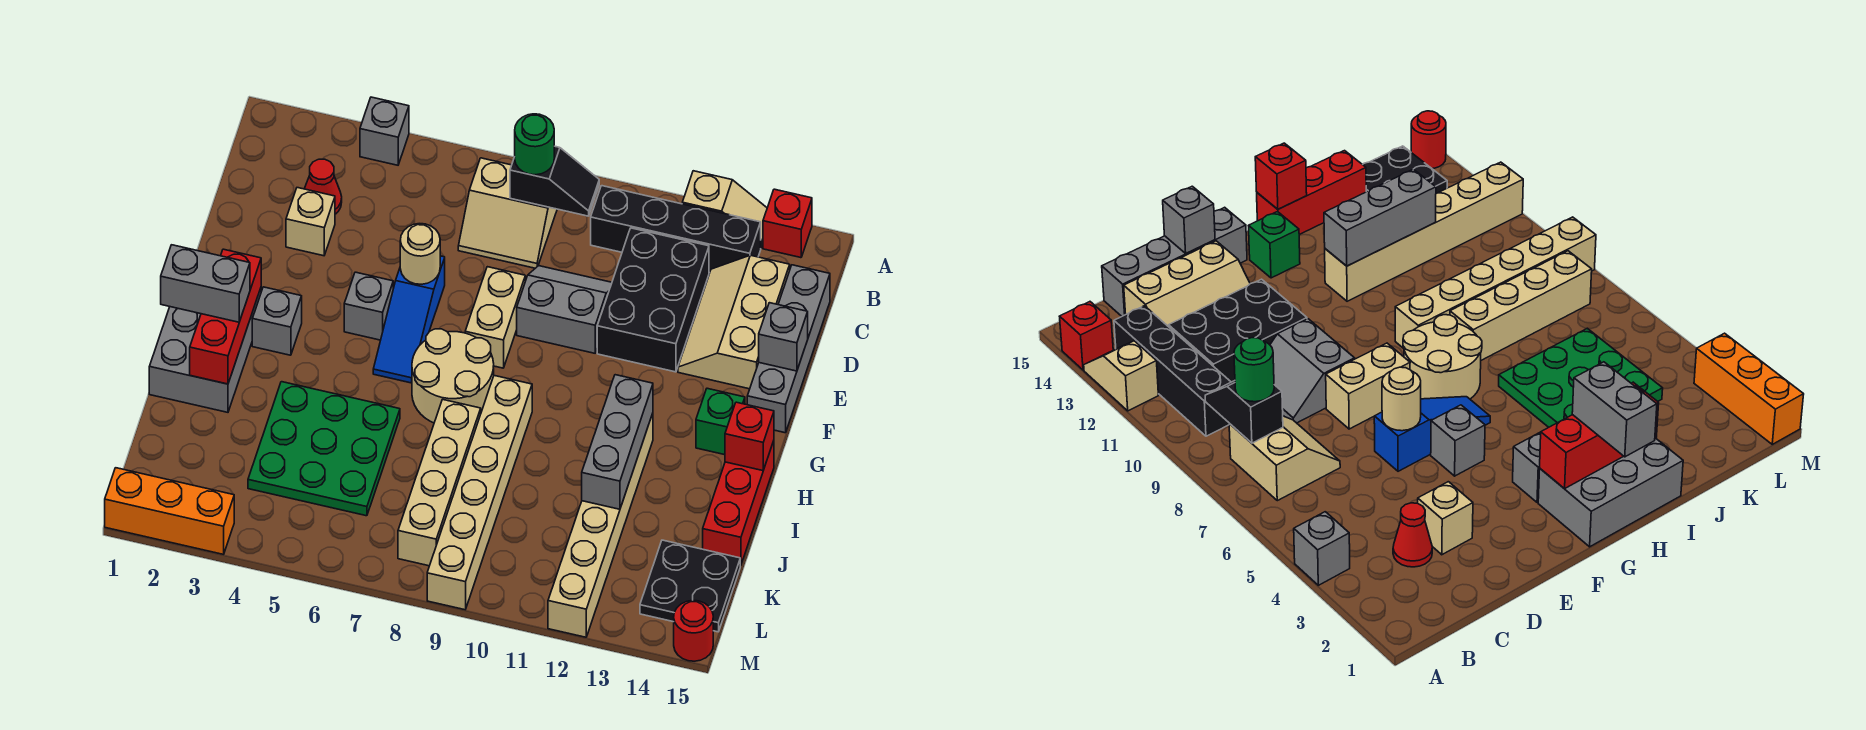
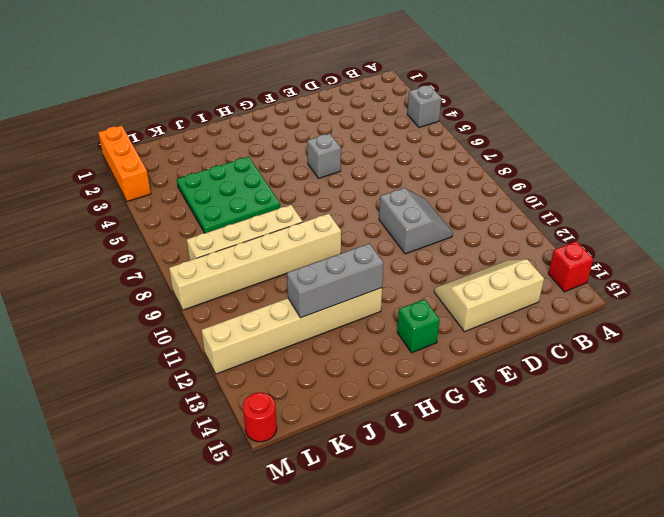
none -> tan slope A12:A13 level 1 top 12
none -> tan slope B7:C8 level 1 top B
none -> black brick B10:B13 level 1
none -> red cone C3 level 1

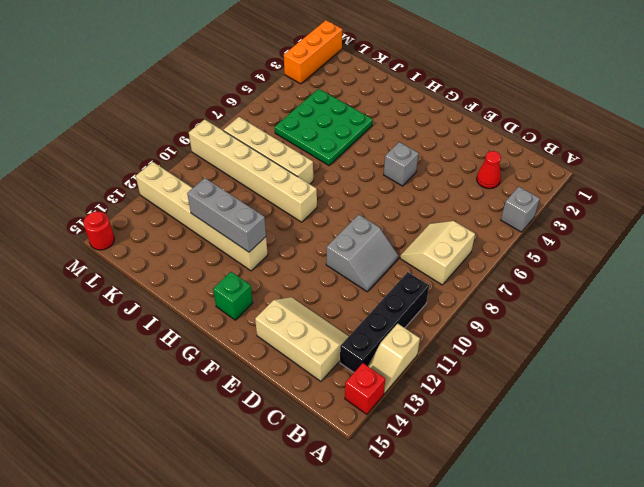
none -> black brick C11:E12 level 1
none -> grey brick C15:F15 level 1
none -> tan brick D3 level 1
none -> blue slope E6:G6 level 1 top E

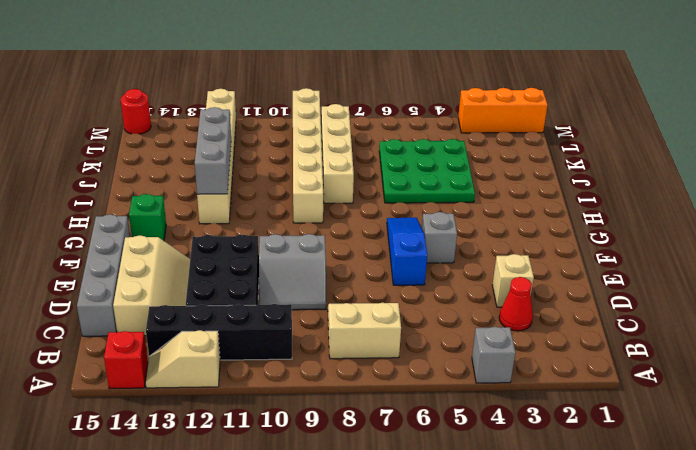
none -> tan brick E8:F8 level 1
none -> grey brick G1:I2 level 1
none -> grey brick G3 level 1
none -> tan round brick G7:H8 level 1

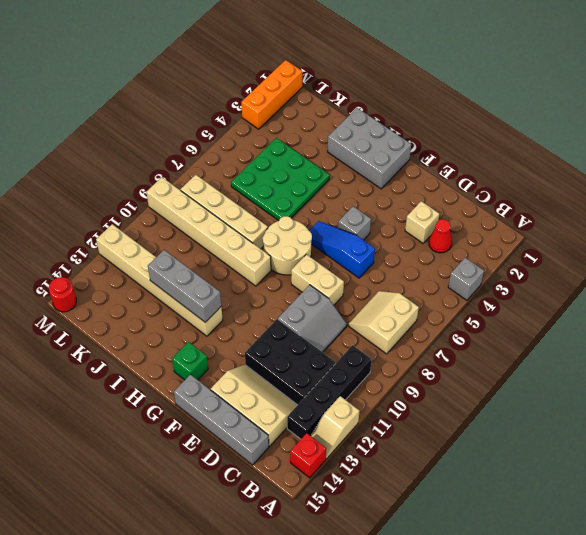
none -> grey brick G3 level 1
none -> red brick H15:J15 level 1
none -> black plate K14:L15 level 1
none -> black slope B8:B9 level 2 top 8

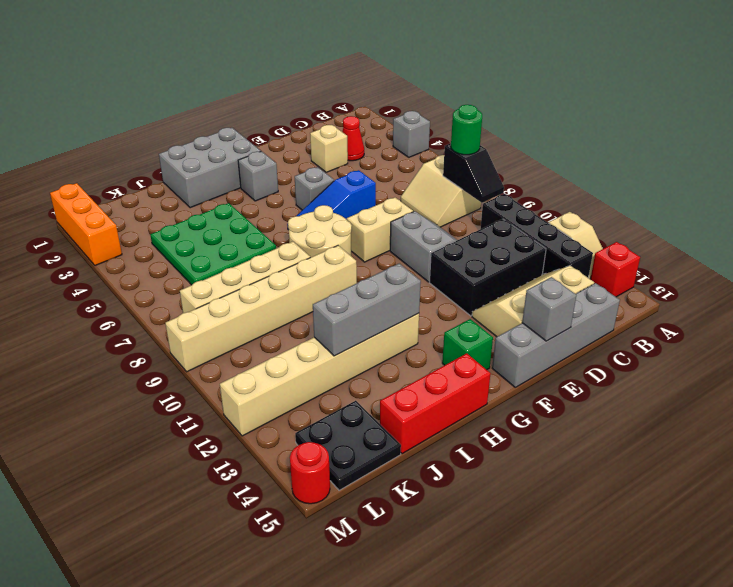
none -> tan round brick E6 level 2
none -> red brick G2:I2 level 2
none -> red brick H15 level 2
none -> grey brick H1:H2 level 3

